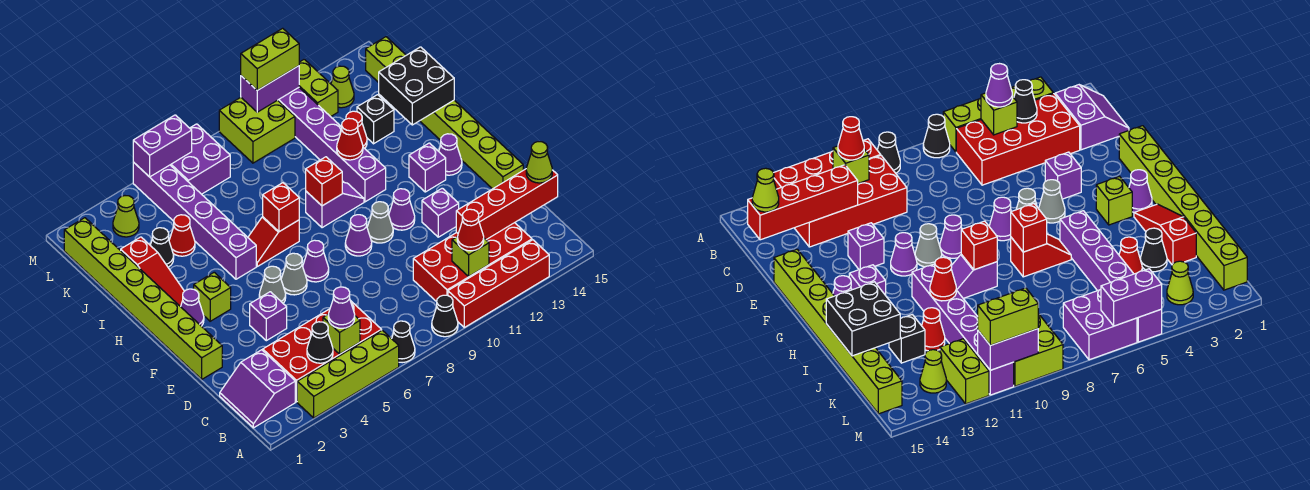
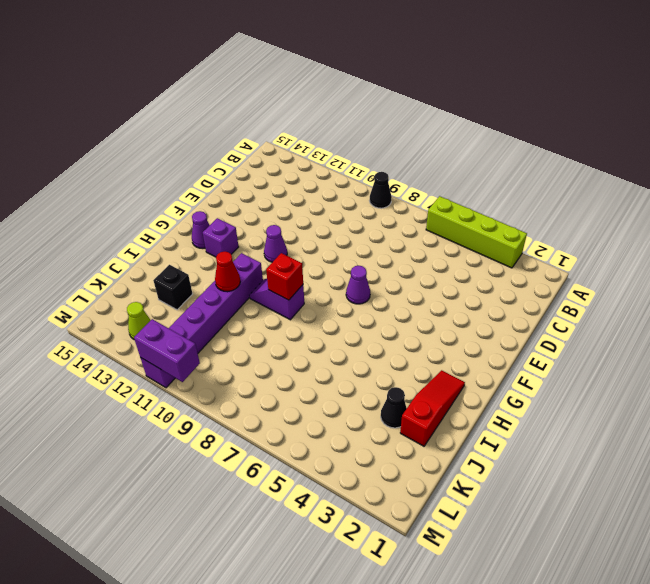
none -> black cone A7 level 1
none -> red brick A10:A13 level 1
none -> purple slope B1:C2 level 1 top 2
none -> red brick B3:C6 level 1

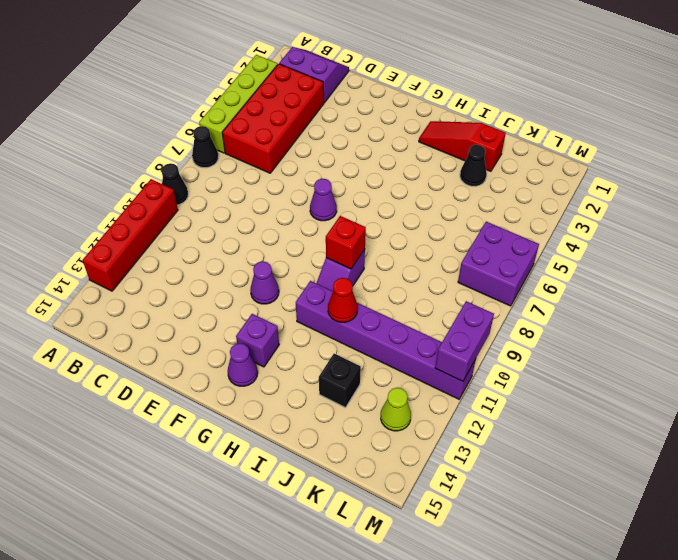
none -> red brick B10:C13 level 1
none -> lime brick E1:L1 level 1
none -> purple brick E4 level 1
none -> purple brick E12 level 1

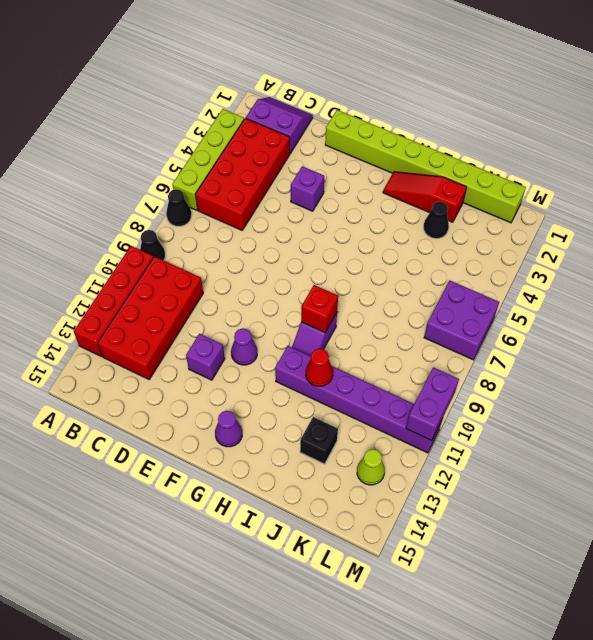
none -> lime brick E15:L15 level 1
none -> grey cone F5 level 1
none -> grey cone F6 level 1
none -> purple cone F7 level 1

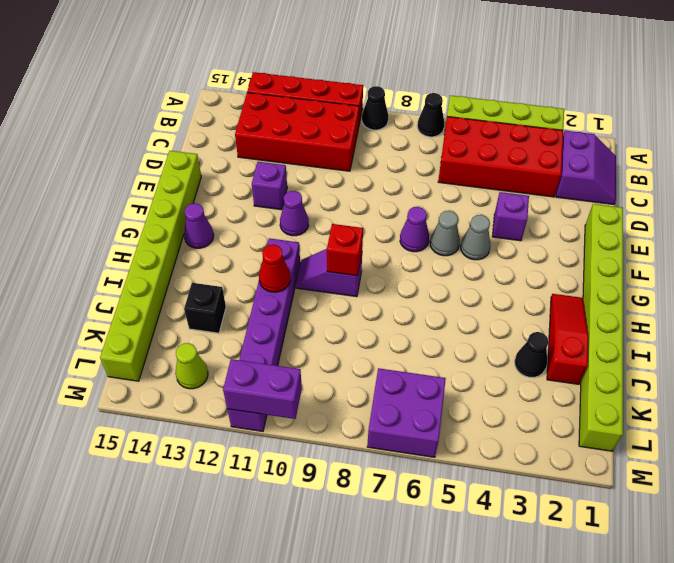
none -> purple cone F9 level 1
none -> grey cone F10 level 1
none -> purple cone G2 level 1
none -> lime brick G3 level 1

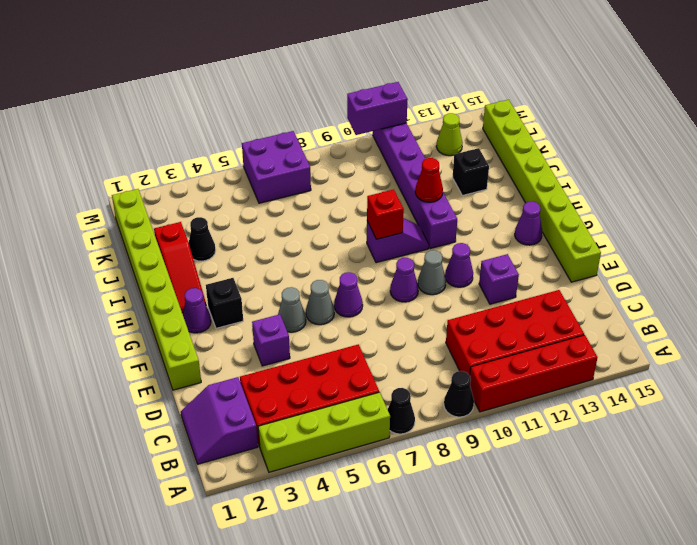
black brick G3 level 1 -> lime brick G3 level 1
none -> purple brick G13 level 1
none -> purple brick H5:M5 level 1
none -> red slope H6:H7 level 1 top 7
none -> red cone J4 level 1

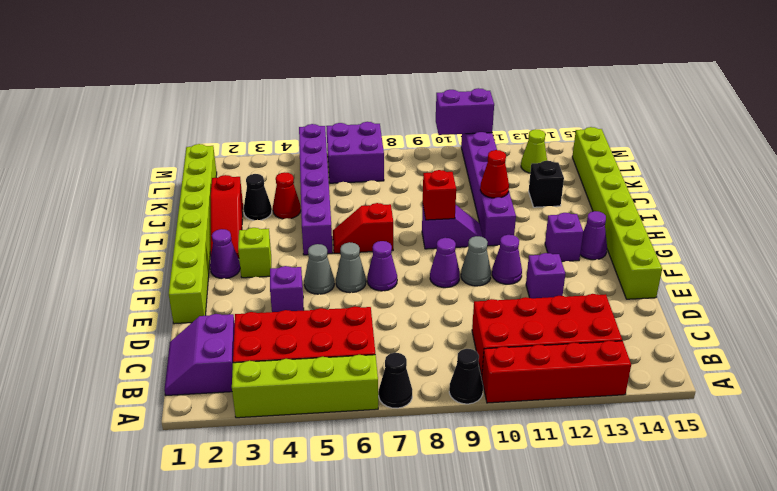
none -> red cone J12 level 1
none -> lime cone L3 level 1
none -> lime brick L9:M10 level 1
none -> lime brick L12:M12 level 1

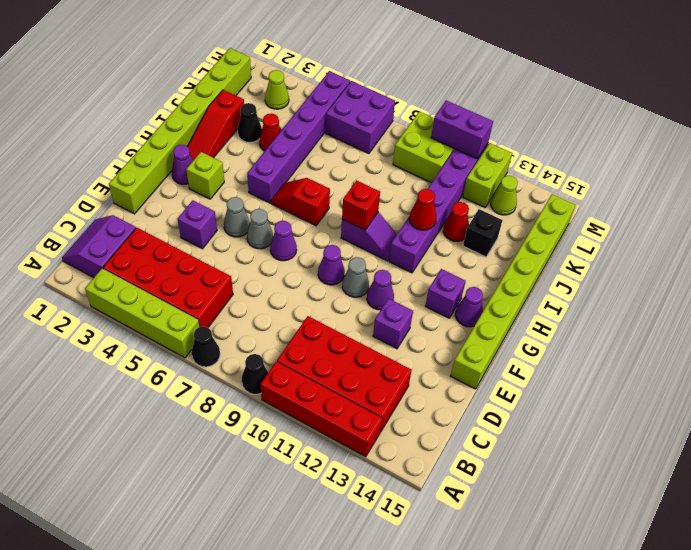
none -> black cone B4 level 2
none -> lime brick B5 level 2
none -> lime brick B11 level 2
none -> red brick C12:C15 level 2

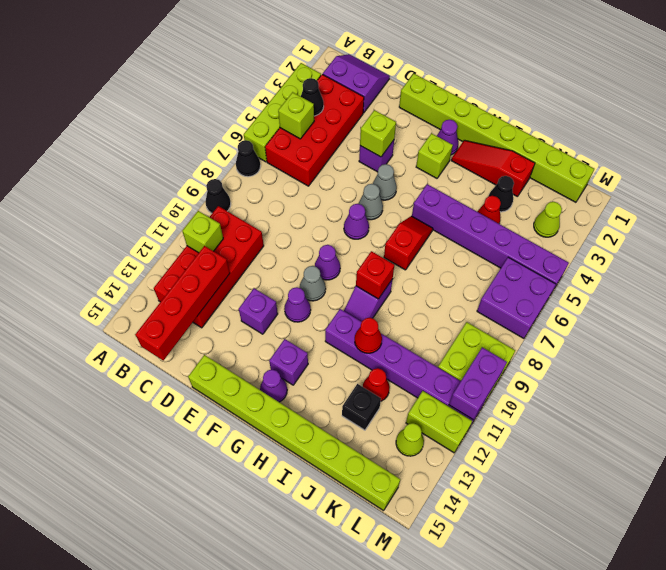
lime brick E4 level 2 -> none
none -> red brick A10:A13 level 1
none -> red brick H7 level 2
none -> black brick I14:J15 level 2
none -> purple brick M5:M6 level 2

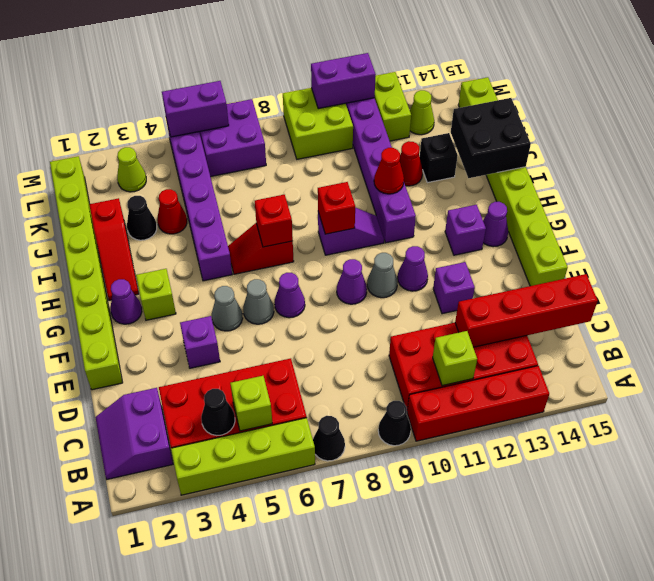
none -> purple cone B5 level 3
none -> red cone B11 level 3
none -> lime cone C15 level 3
none -> lime brick M10:M11 level 3

